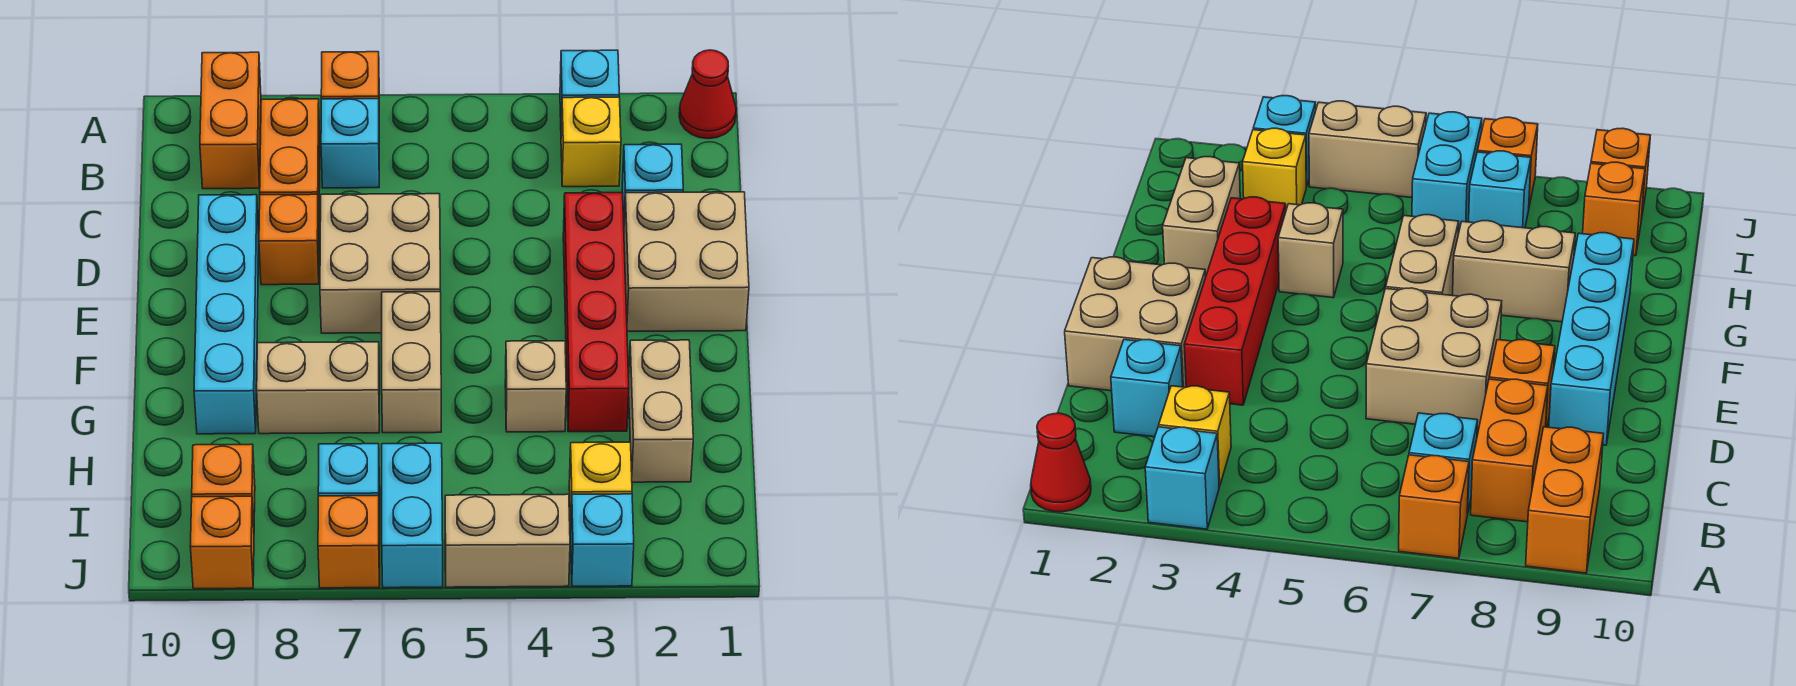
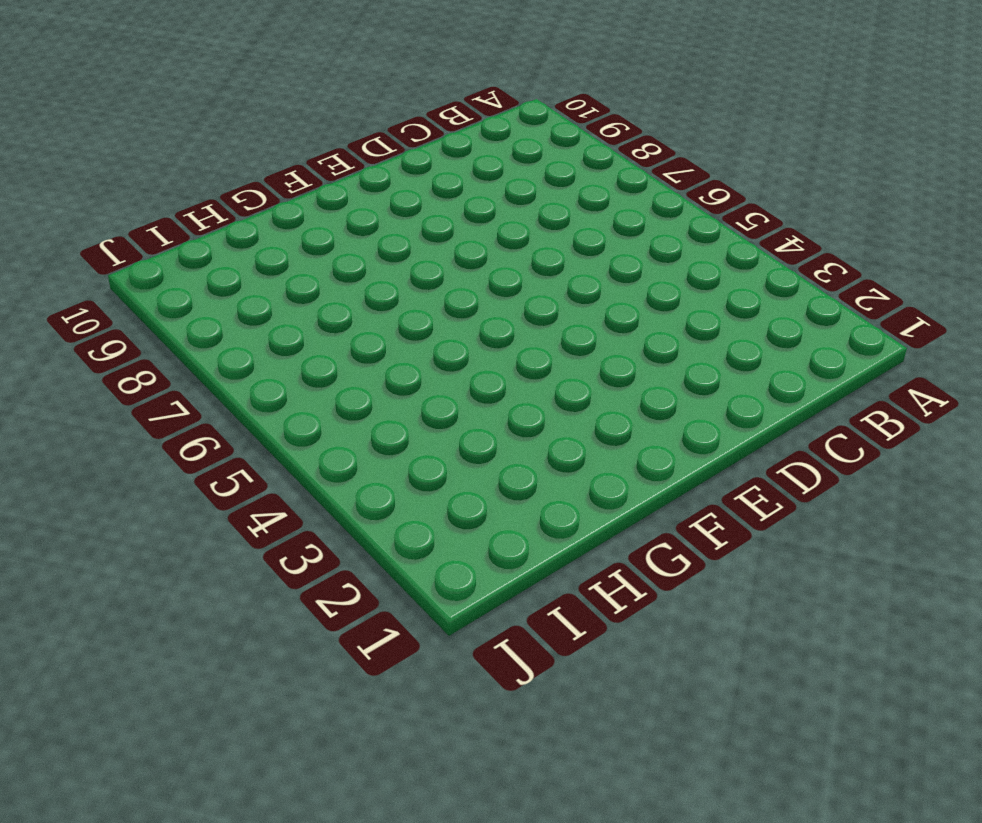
none -> red cone A1 level 1
none -> cyan brick A3 level 1
none -> orange brick A7 level 1

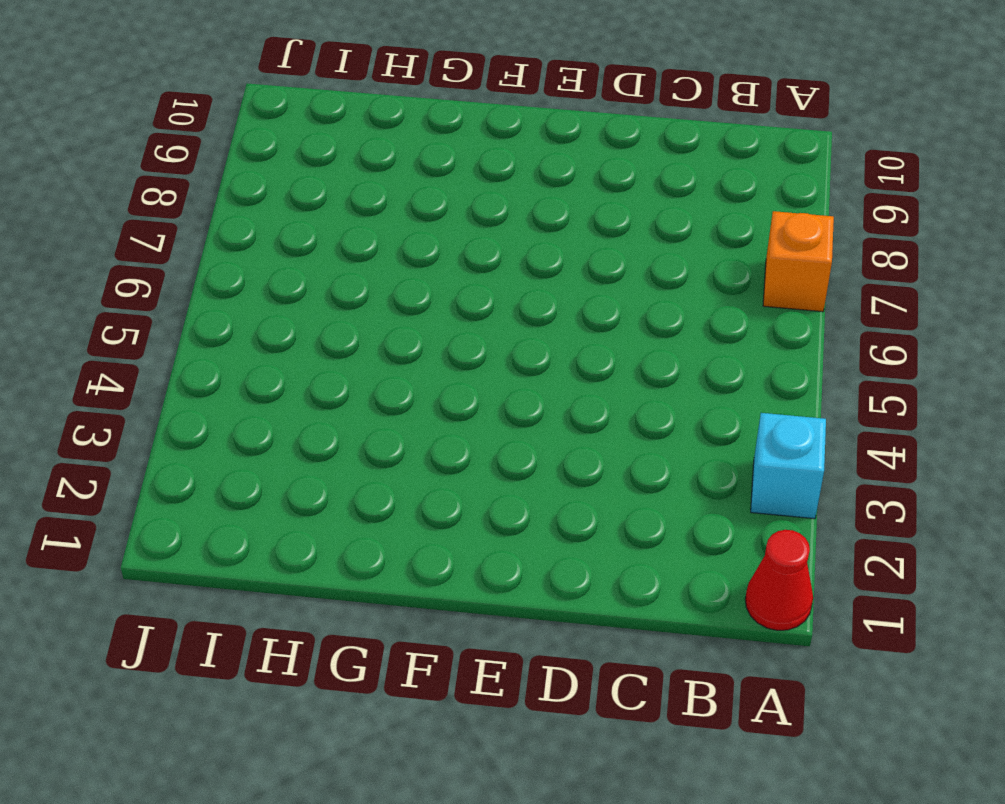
none -> orange brick A9:B9 level 1
none -> yellow brick B3 level 1
none -> cyan brick B7 level 1

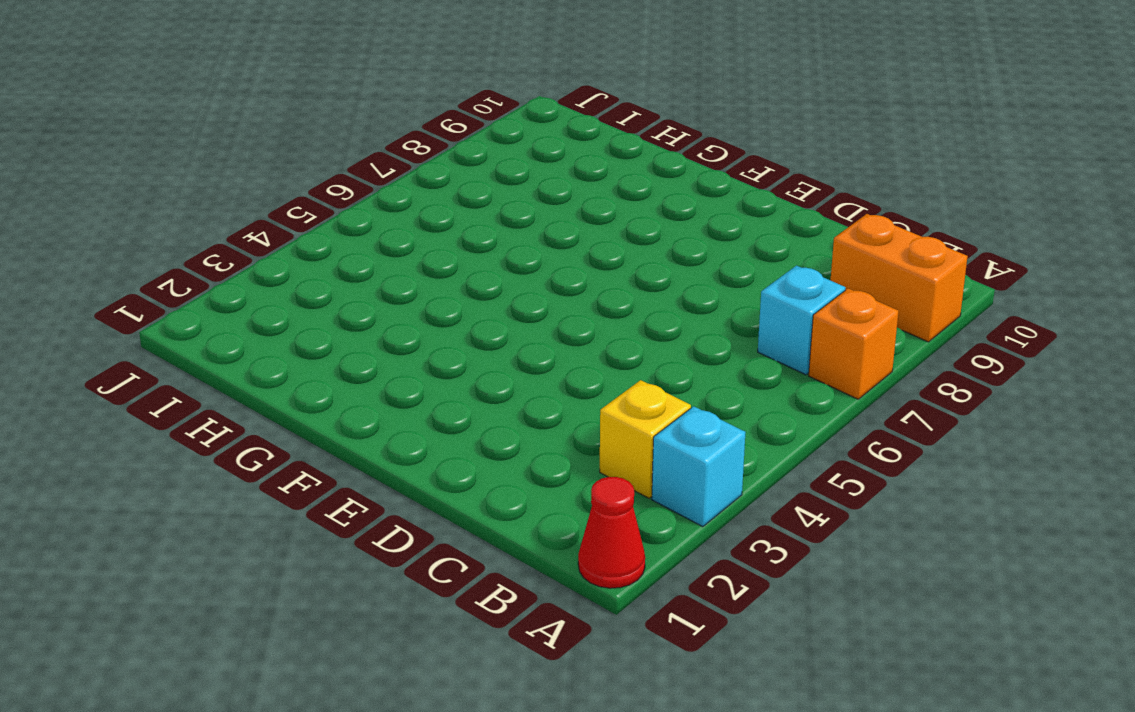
none -> orange brick B8:C8 level 1
none -> cyan brick C2 level 1
none -> tan brick D1:E2 level 1

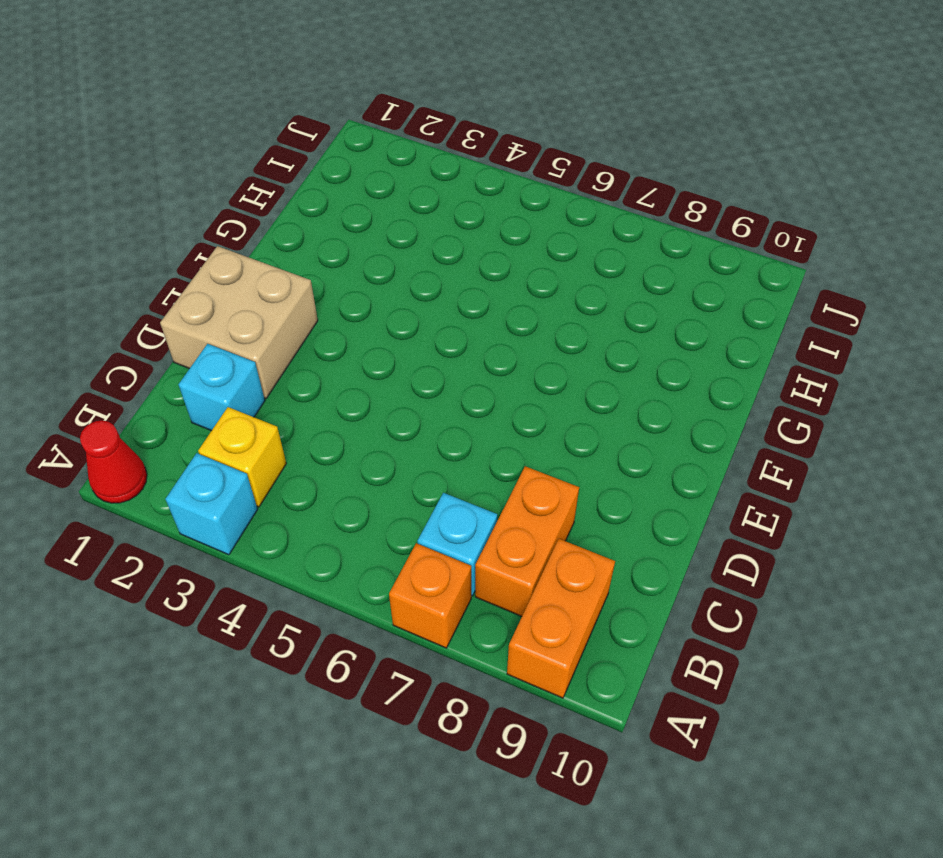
none -> red brick D3:G3 level 1
none -> tan brick D6:E7 level 1
none -> orange brick D8 level 1

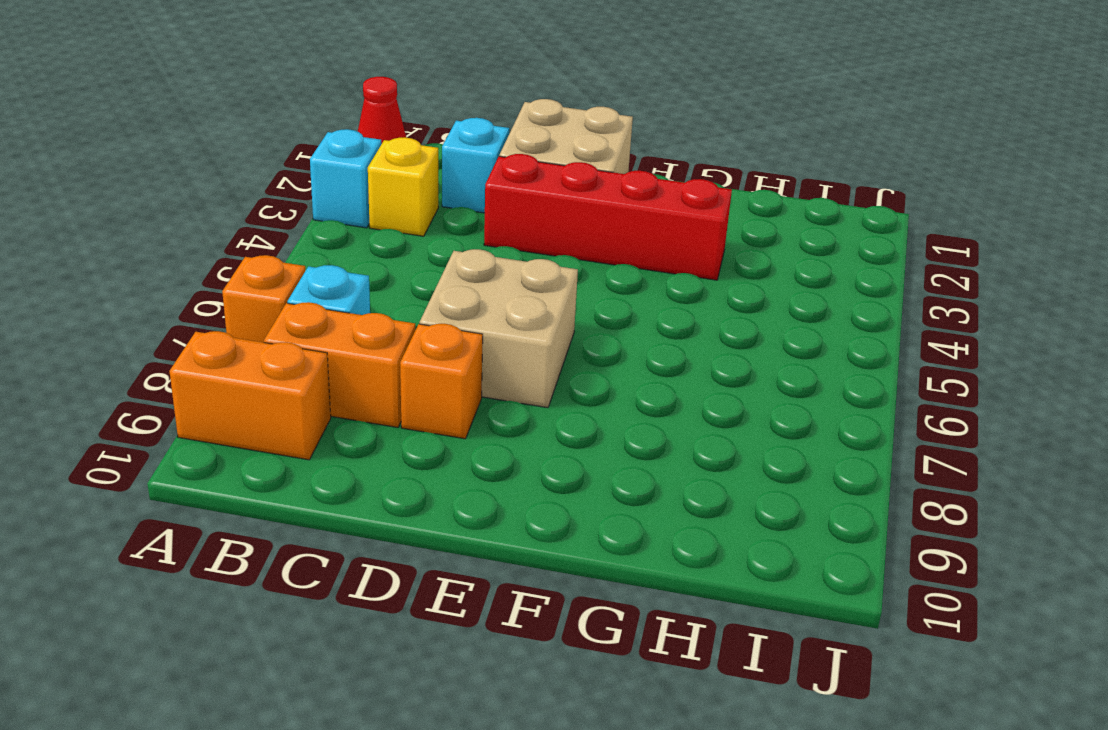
none -> cyan brick D9:G9 level 1
none -> tan brick F6:G6 level 1
none -> tan brick G2:H2 level 1

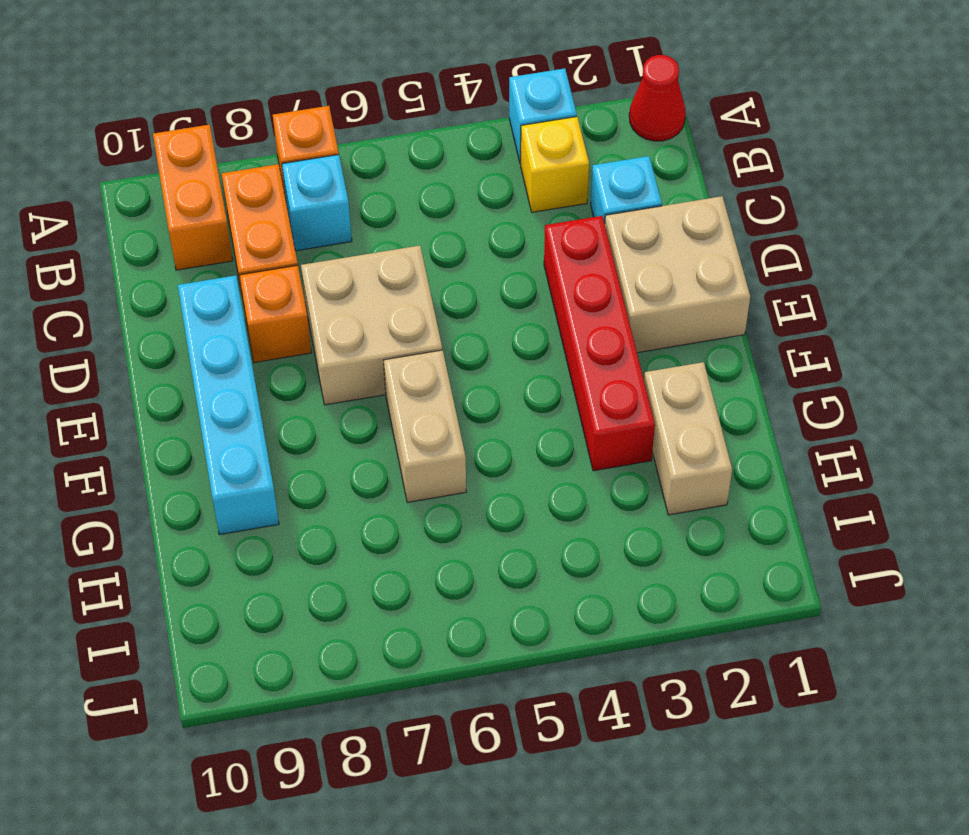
none -> tan brick G4 level 1
none -> tan brick G7:G8 level 1
none -> yellow brick I3 level 1

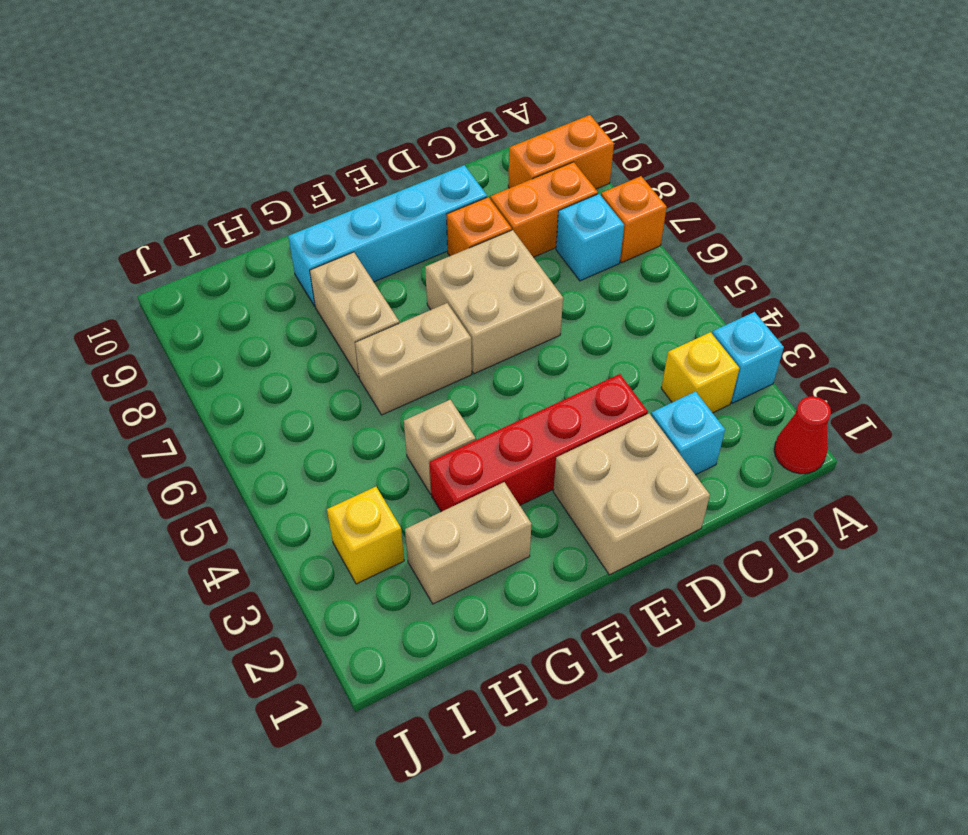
none -> cyan brick I6:J6 level 1
none -> cyan brick I7 level 1
none -> orange brick I9 level 1

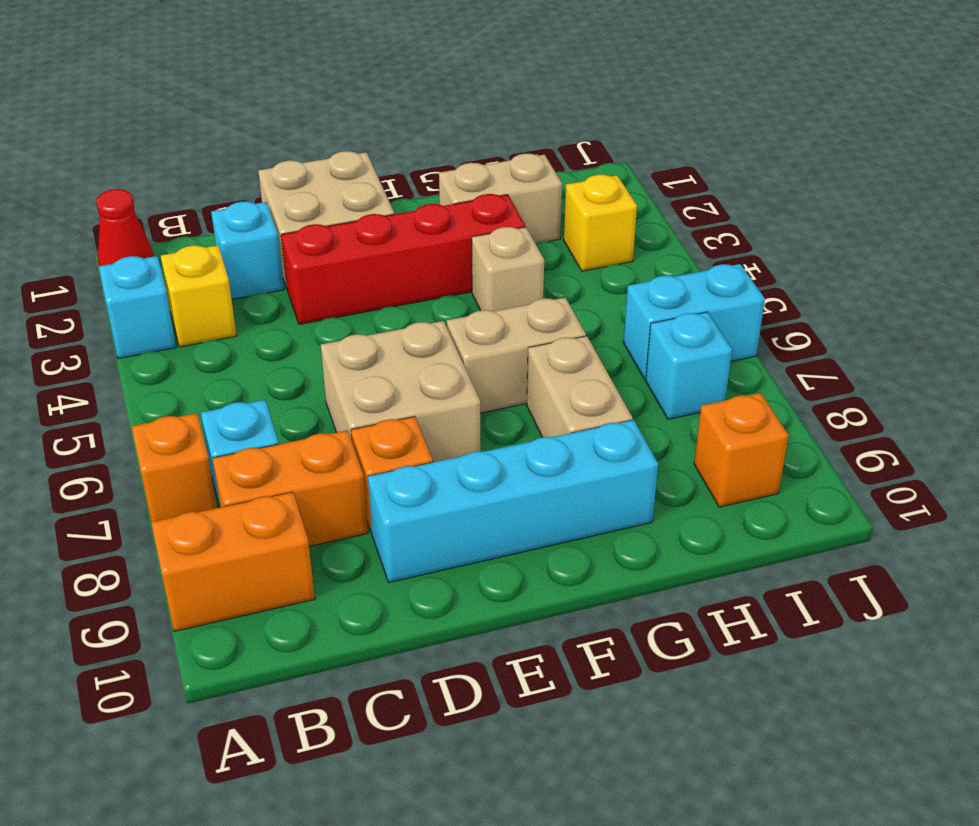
none -> cyan brick J3 level 1
none -> tan brick J4:J5 level 1
none -> orange brick J7 level 1

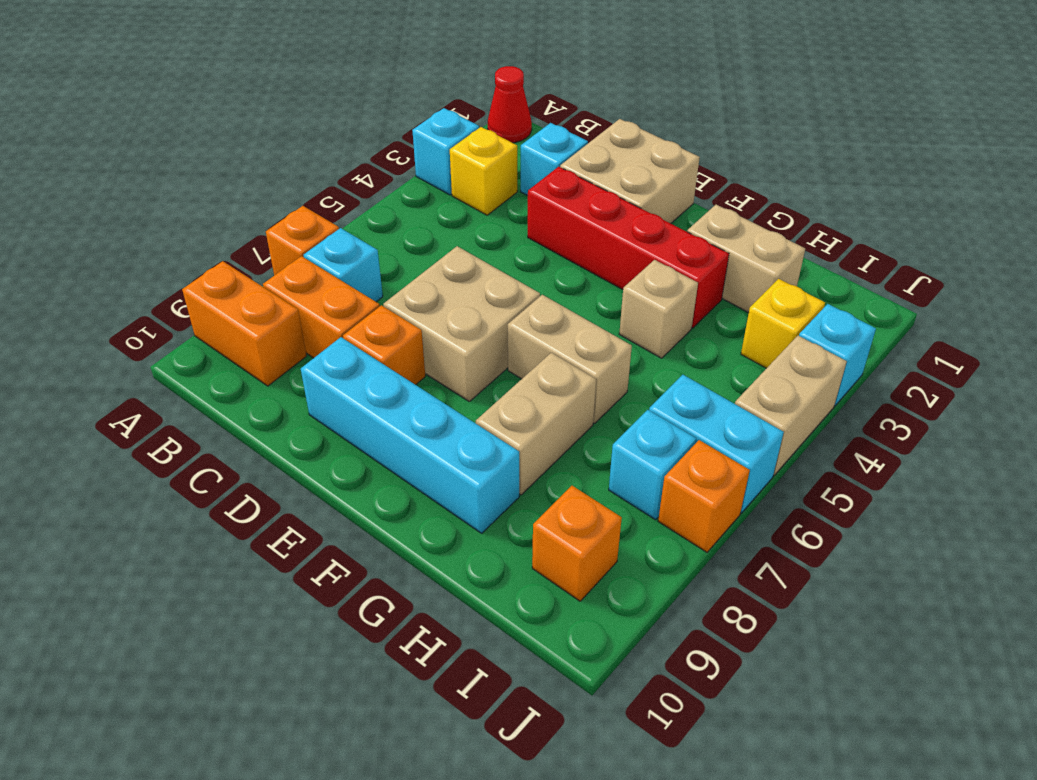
none -> orange brick J9 level 1

